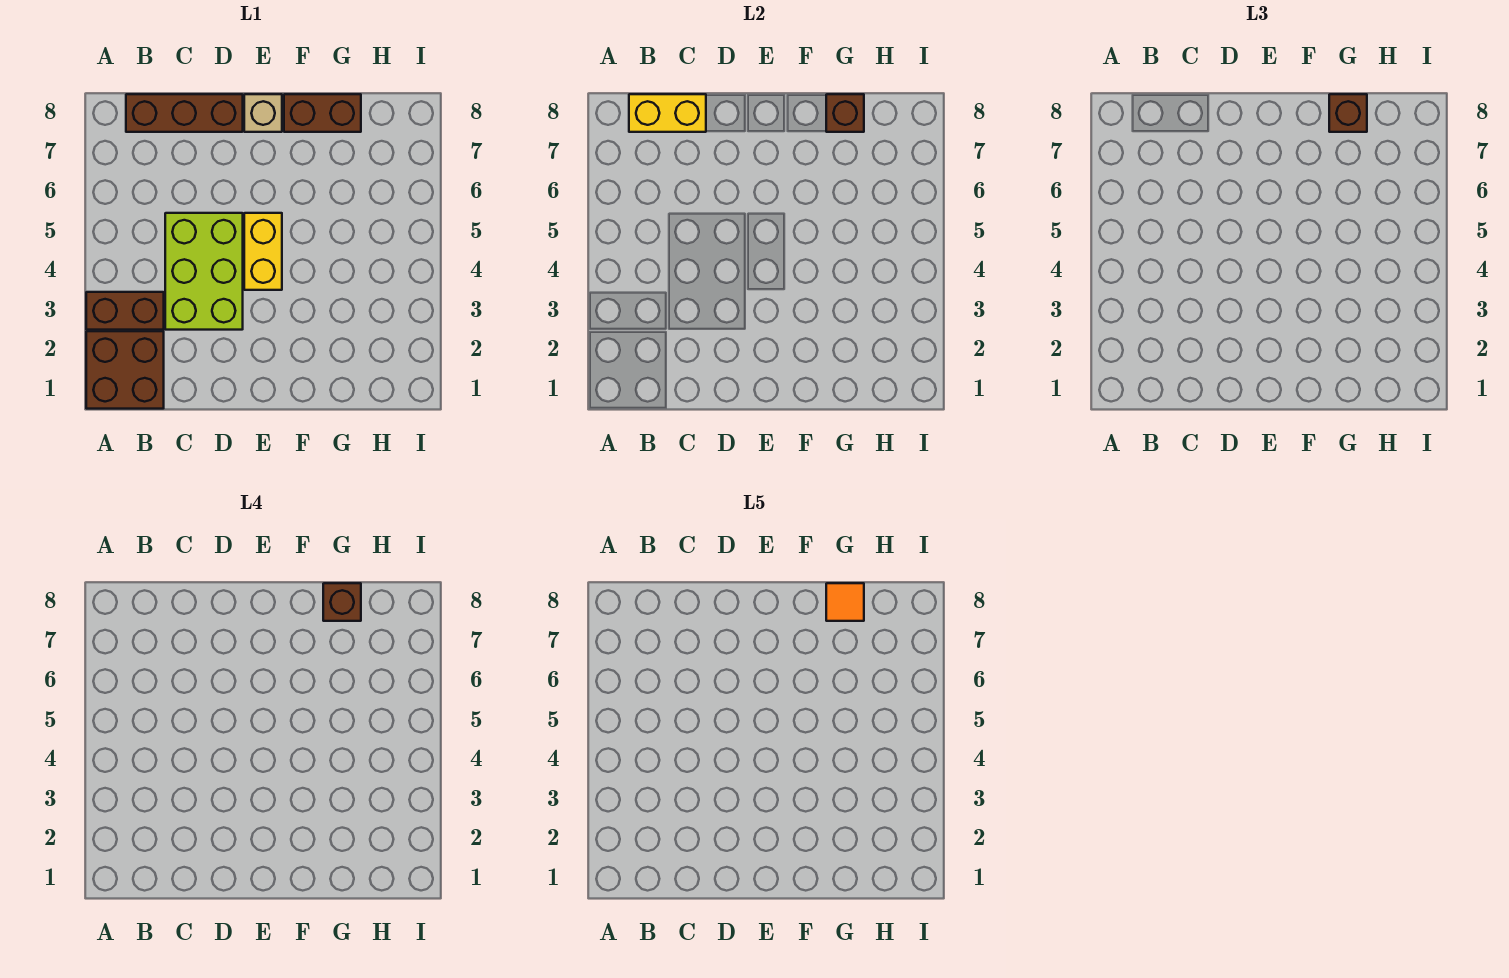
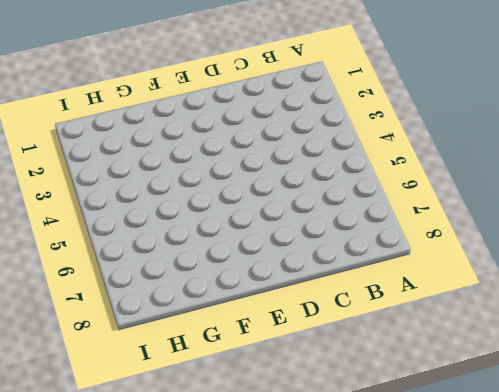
none -> brown brick A1:B2 level 1
none -> brown brick A3:B3 level 1
none -> brown brick B8:D8 level 1

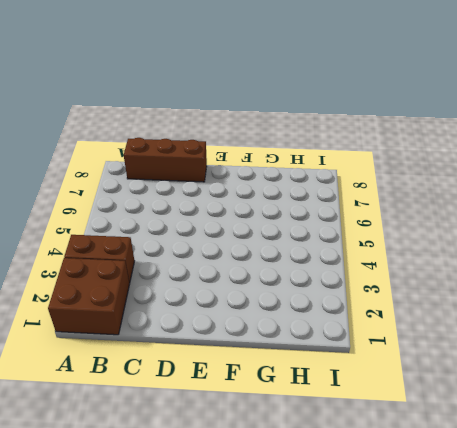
none -> lime brick C3:D5 level 1
none -> yellow brick E4:E5 level 1
none -> tan brick E8 level 1

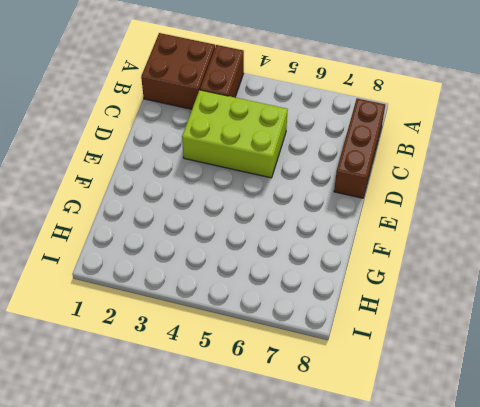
none -> yellow brick E4:E5 level 1
none -> tan brick E8 level 1
none -> brown brick F8:G8 level 1

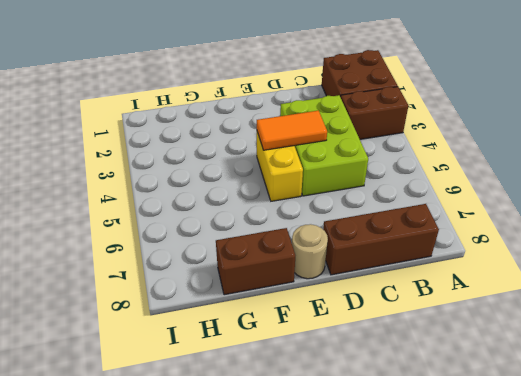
orange tile D4:E4 level 2 -> none
tan round brick E8 level 1 -> tan brick E8 level 1
none -> yellow brick B8:C8 level 2
none -> brown brick G8 level 2
none -> brown brick G8 level 3

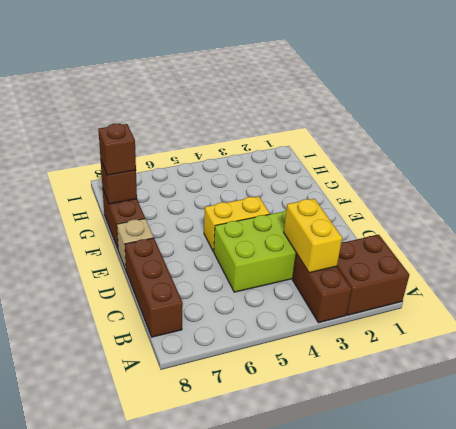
yellow brick B3:C3 level 2 -> yellow brick B8:C8 level 2
none -> brown brick G8 level 4
none -> orange tile G8 level 5

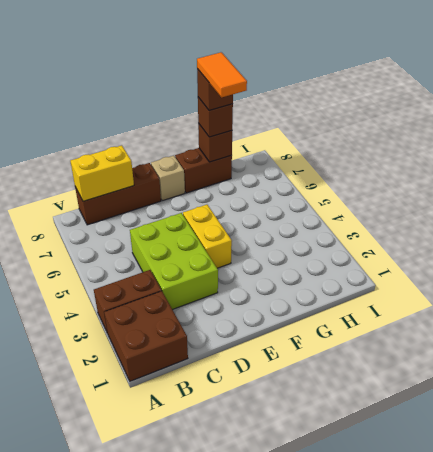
orange tile G7:G8 level 5 -> orange tile G8 level 5

